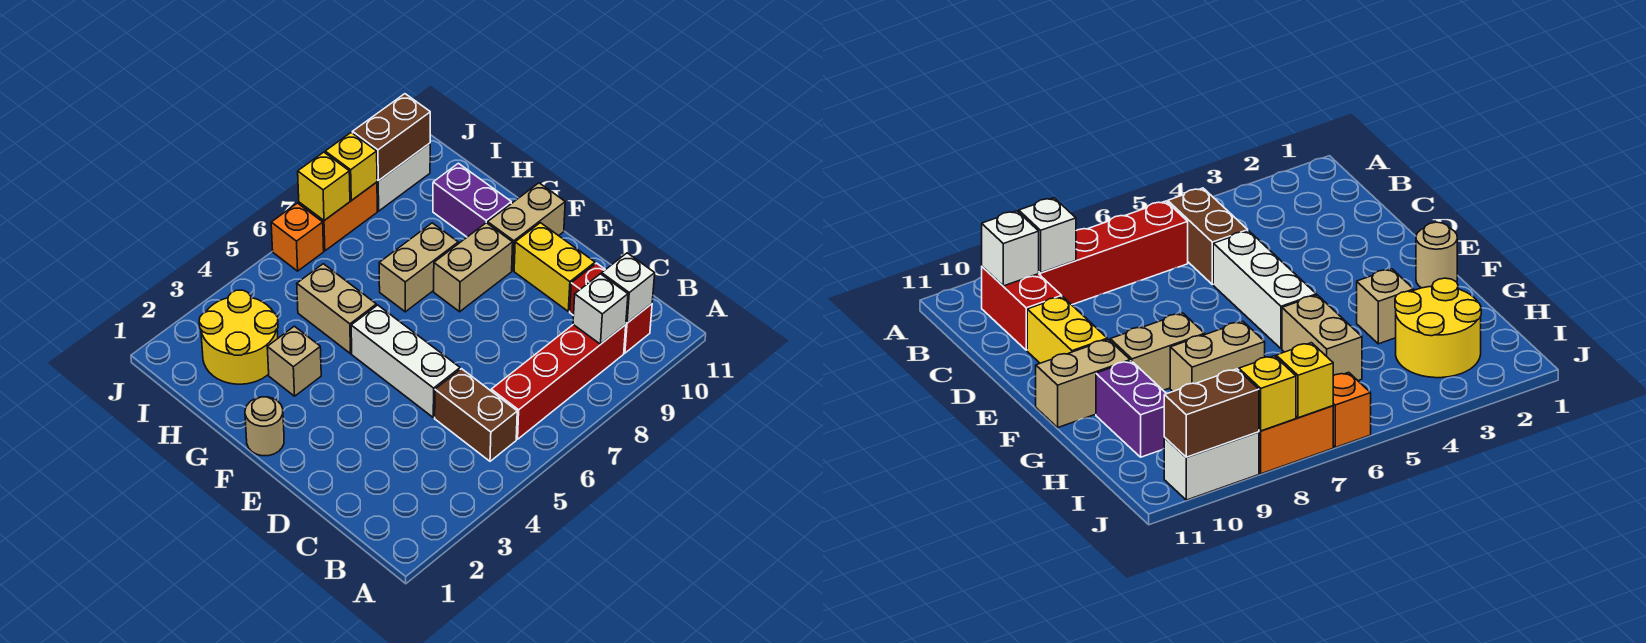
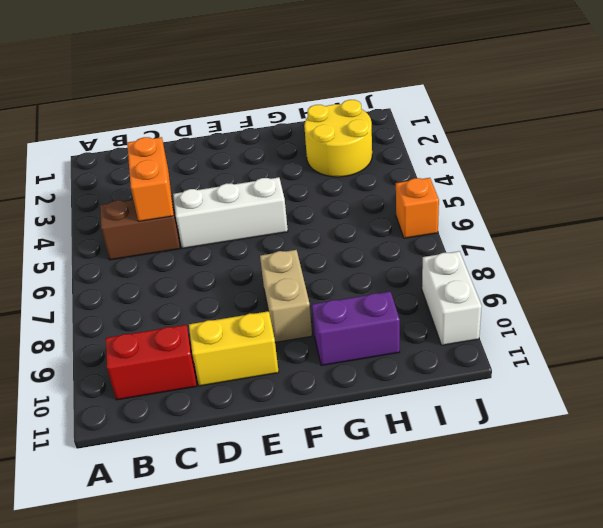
orange brick C4:C5 level 2 -> orange brick J7:J8 level 1
none -> red brick B6:B9 level 1
none -> tan round brick F1 level 1
none -> tan brick F10:F11 level 1

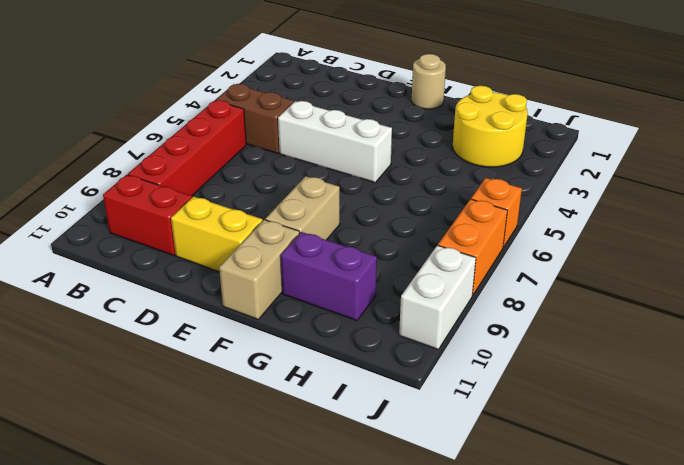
none -> tan brick G3 level 1
none -> tan brick G5:H5 level 1
none -> tan brick G7:G8 level 1

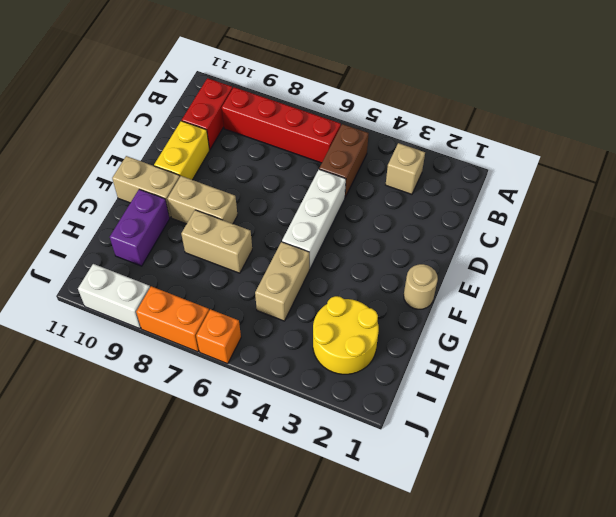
tan brick B3 level 1 -> tan brick G3 level 1
none -> white brick B9 level 2
none -> white brick B10 level 2
none -> yellow brick J7 level 2

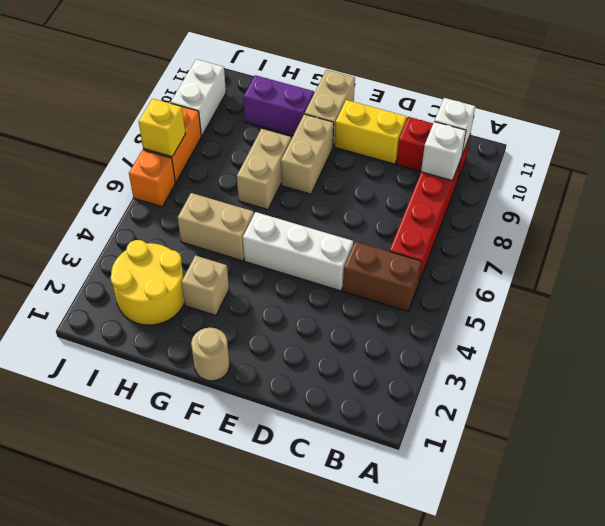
none -> yellow brick J8 level 2
none -> brown brick J9:J10 level 2

